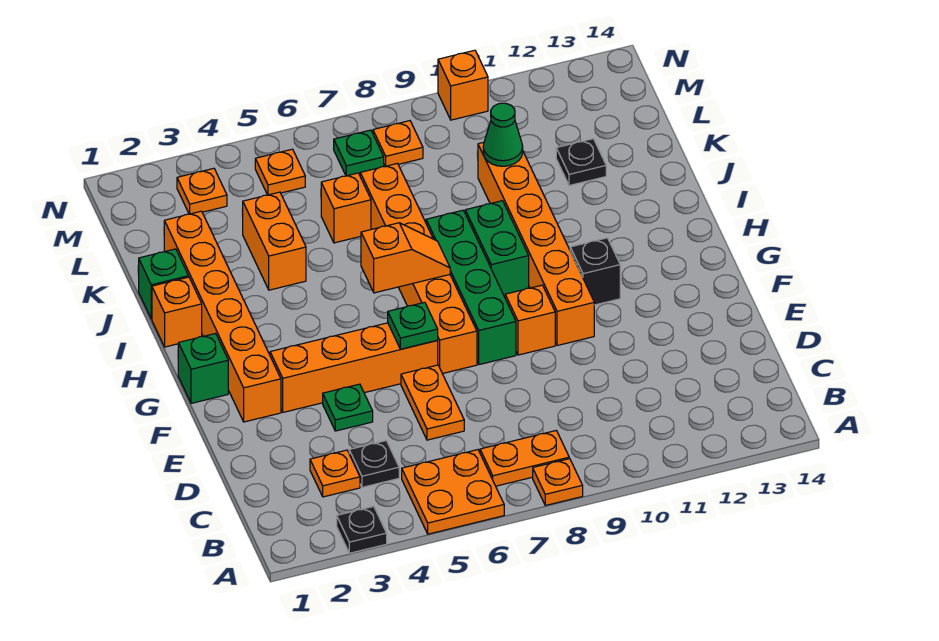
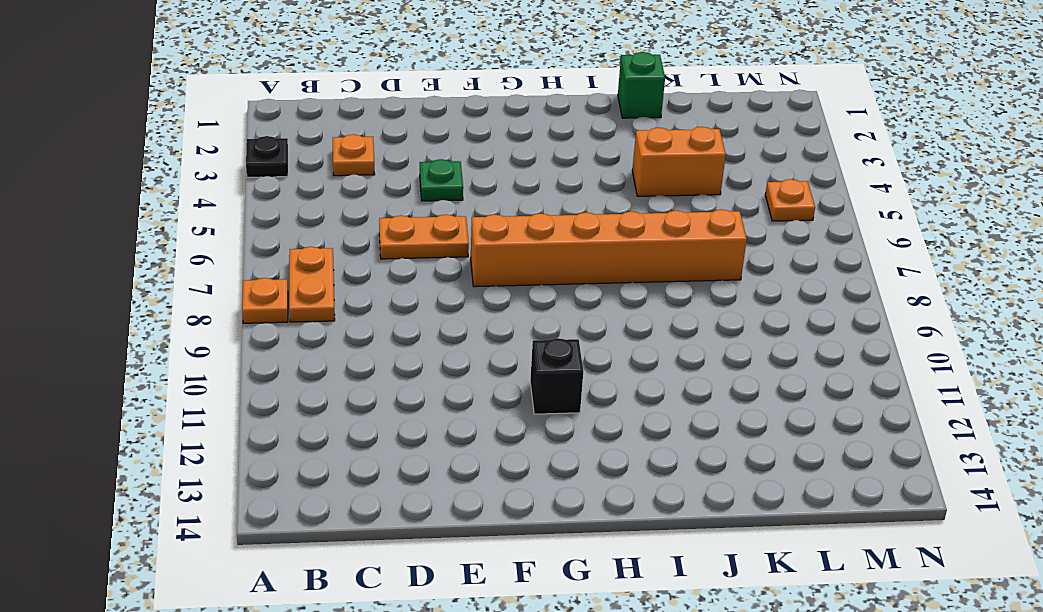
none -> orange plate A5:B6 level 1
none -> black plate C4 level 1
none -> orange brick F2:K2 level 1
none -> orange brick F3:F6 level 1

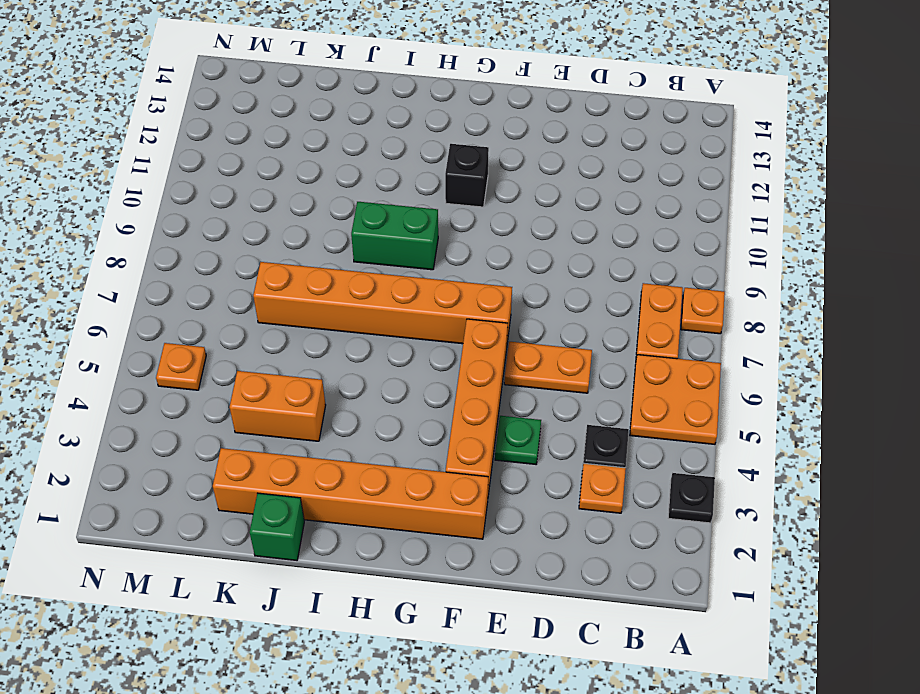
none -> green brick F8:I8 level 1
none -> orange brick F9 level 1
none -> orange brick F10:K10 level 1
none -> green brick G1 level 1

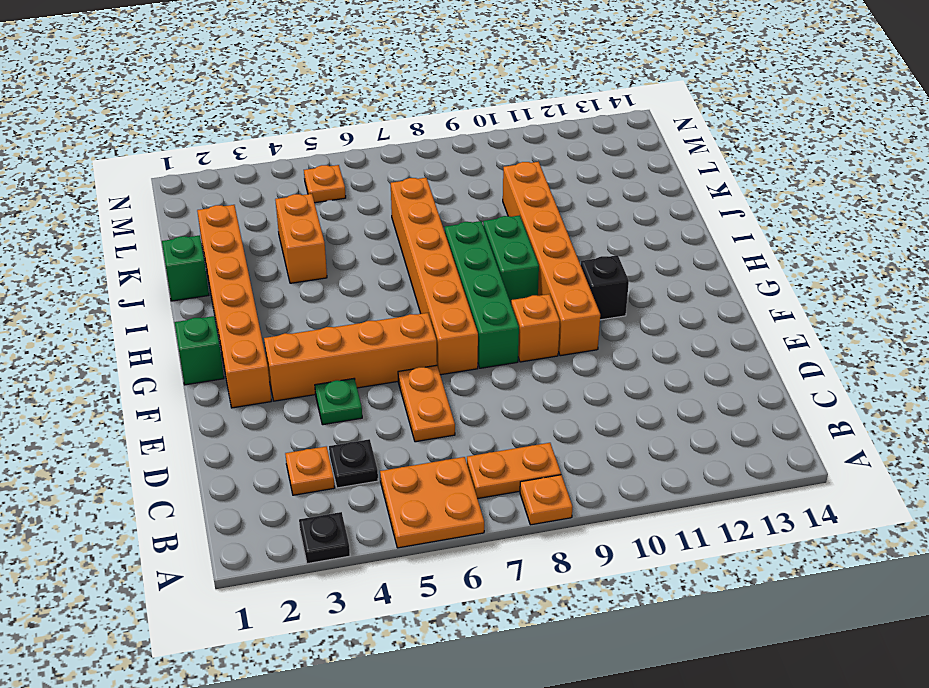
none -> orange brick I1 level 1
none -> orange brick K6 level 1
none -> black plate K12 level 1
none -> orange plate M3 level 1

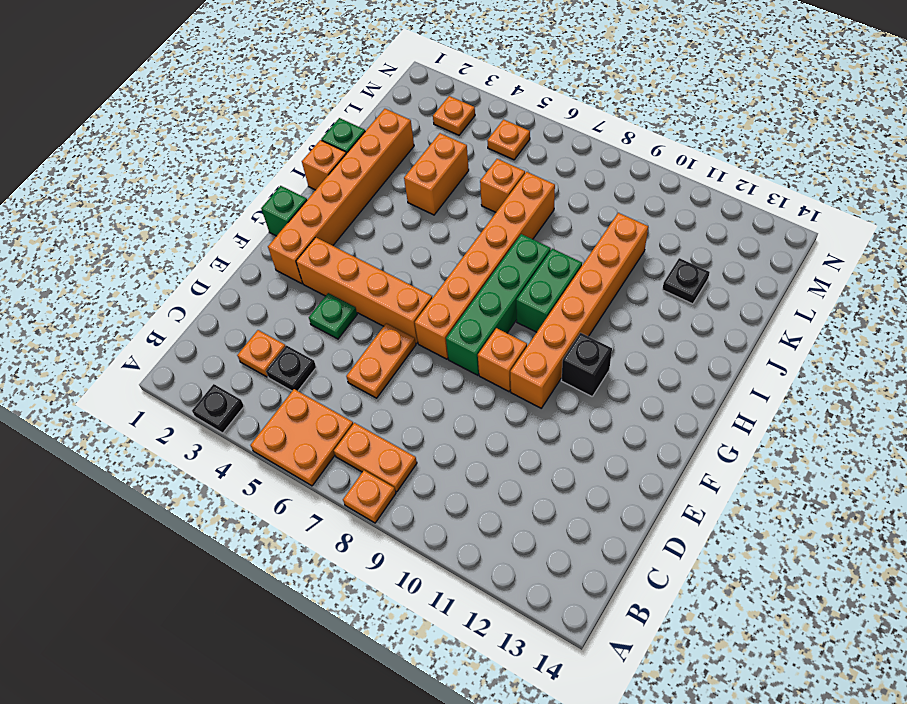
none -> green plate M7 level 1
none -> orange plate M8 level 1
none -> orange brick N10 level 1
none -> green plate F6 level 2

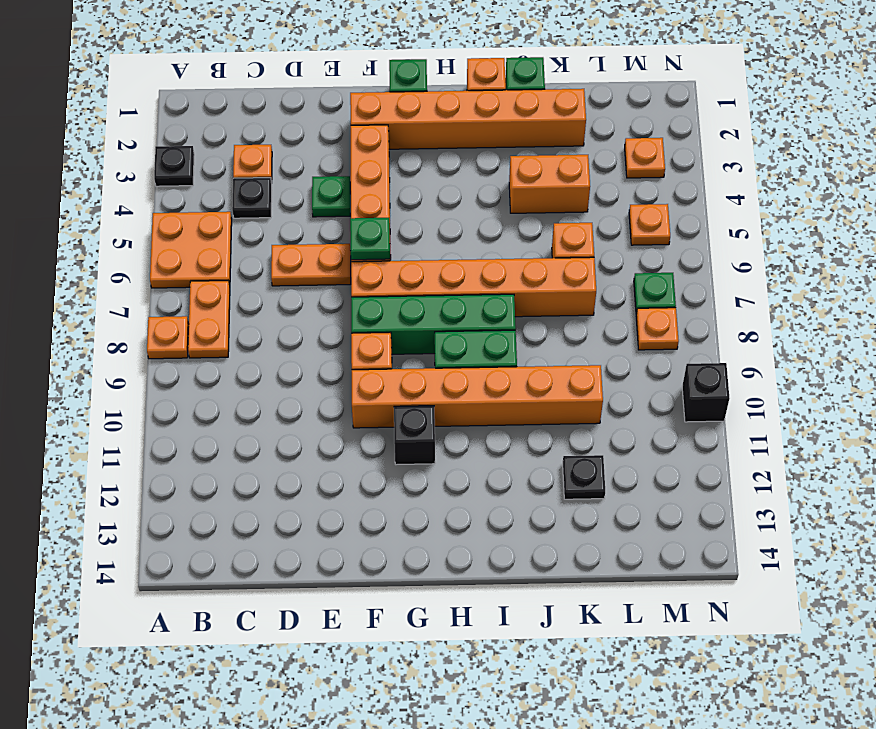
black brick N10 level 1 -> orange brick N10 level 1
none -> orange slope H6:H7 level 2 top 6
none -> green cone K10 level 2

